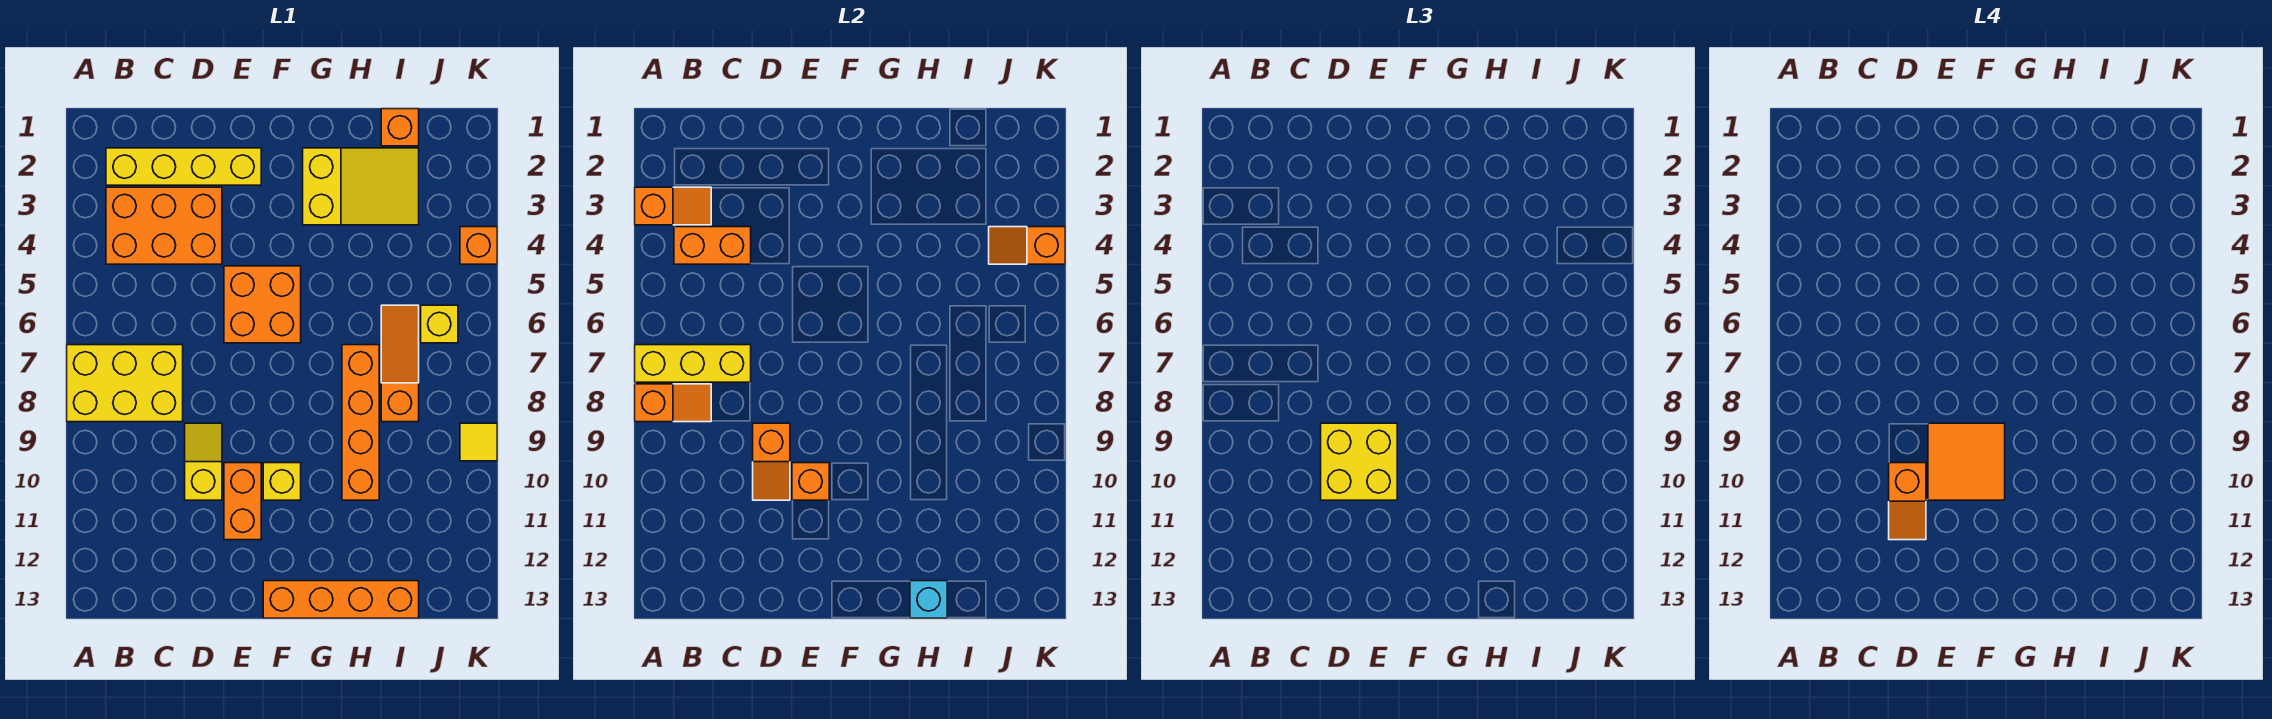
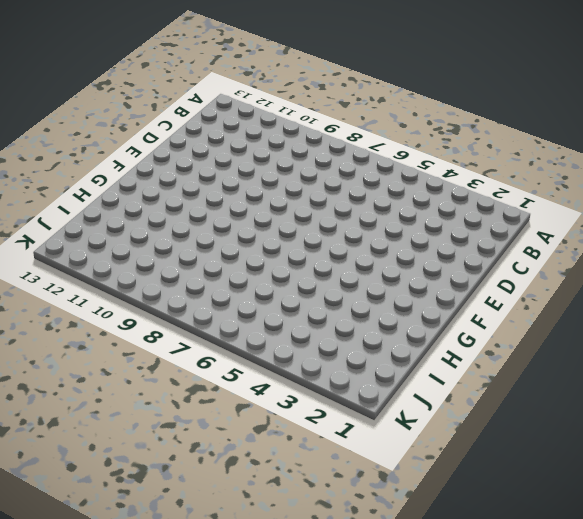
none -> yellow brick A7:C8 level 1
none -> yellow brick B2:E2 level 1
none -> orange brick B3:D4 level 1

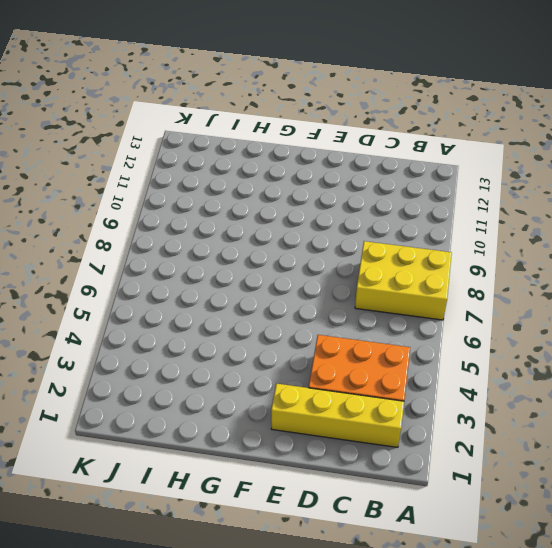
none -> yellow slope D9:D10 level 1 top 10
none -> orange brick E5:F6 level 1
none -> orange brick E10:E11 level 1

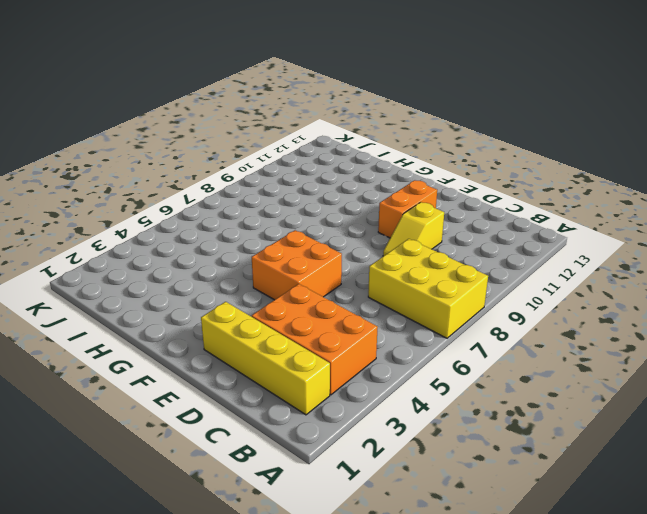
none -> yellow brick F10 level 1
none -> orange brick F13:I13 level 1
none -> yellow slope G2:I3 level 1 top G

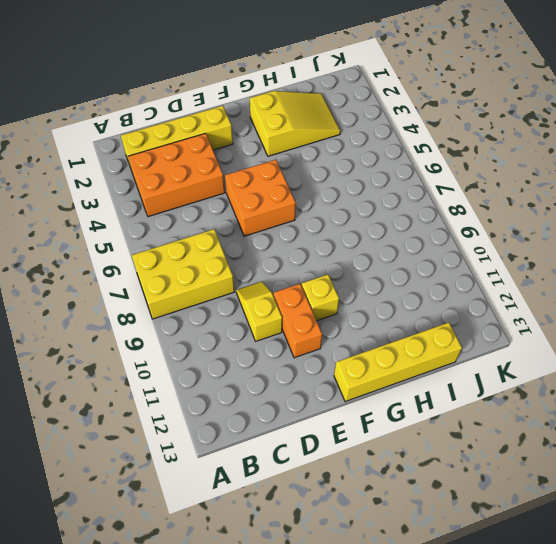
yellow brick F13:I13 level 1 -> orange brick F13:I13 level 1
none -> orange brick H7:H10 level 1
none -> orange brick I1 level 1
none -> orange slope I6:I8 level 1 top 8

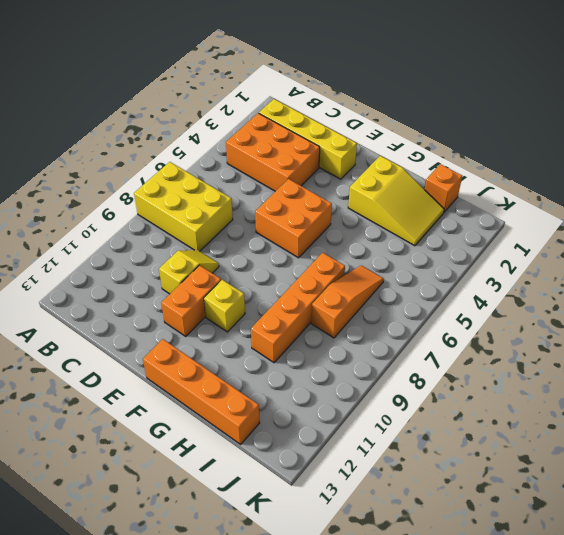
none -> yellow brick J6 level 1
none -> orange brick K4 level 1
none -> yellow tile K9 level 1

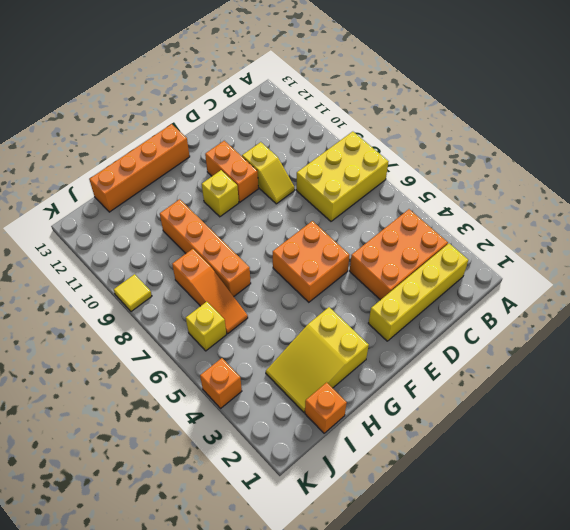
none -> orange slope A3:B3 level 2 top A
none -> yellow brick A7:C7 level 2
none -> orange slope A8:B8 level 2 top A

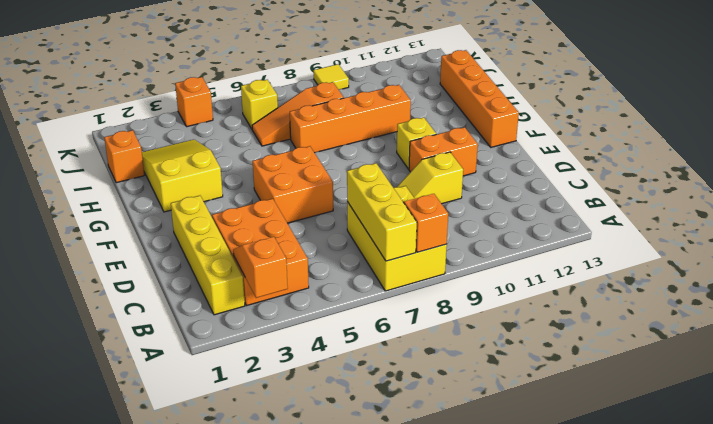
none -> orange brick B4:C4 level 2
none -> orange slope D9:D10 level 2 top 9
none -> orange brick E10 level 2

